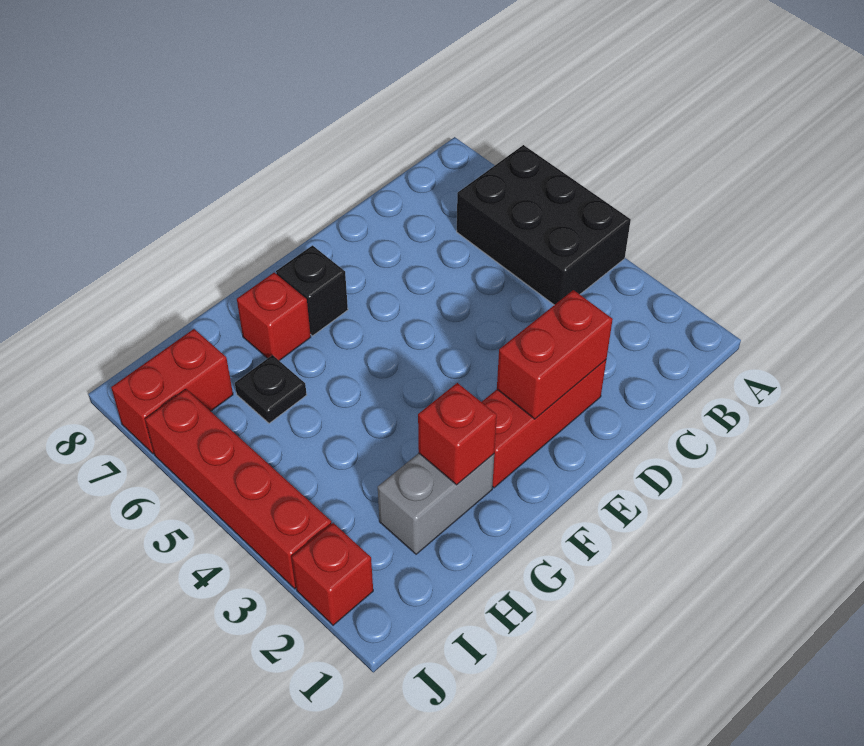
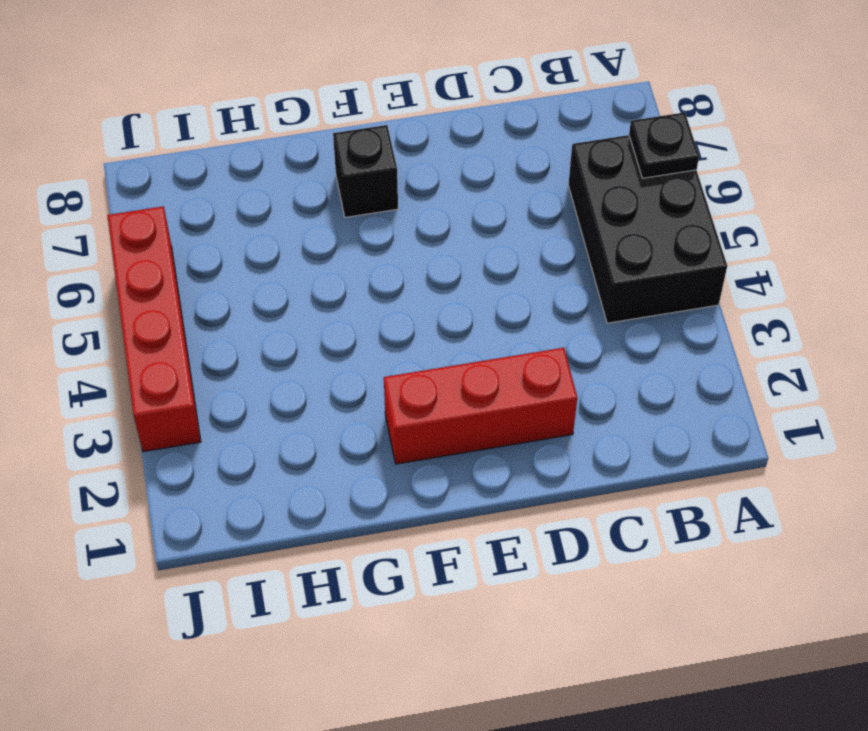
black plate A6 level 2 -> black plate H6 level 1
none -> grey brick G2:H2 level 1
none -> red brick G7 level 1

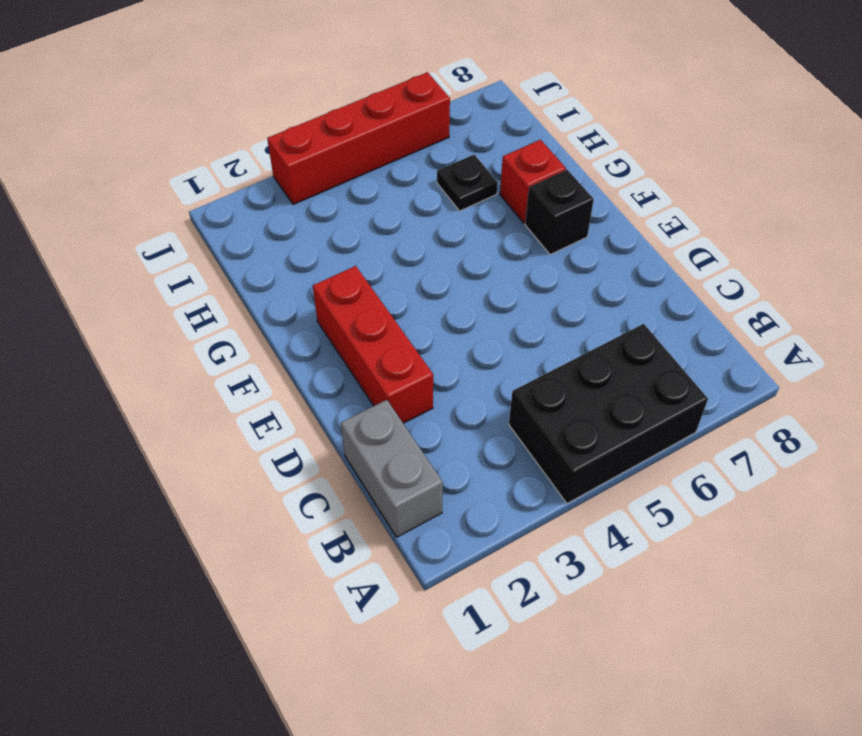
grey brick B1:C1 level 1 -> grey brick G2:H2 level 1
none -> red brick I7:J7 level 1
none -> red brick J2 level 1

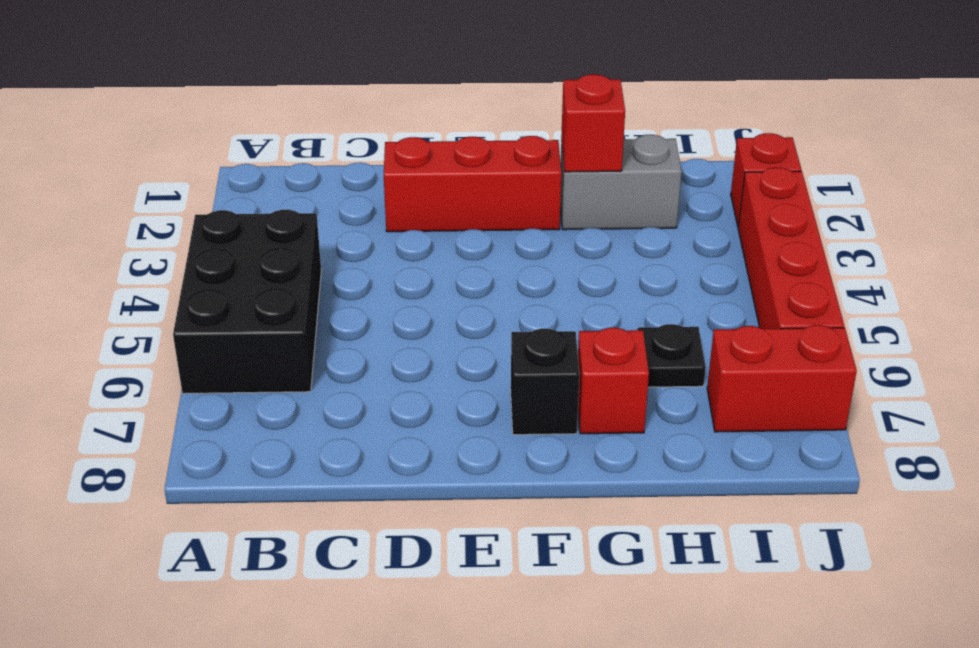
none -> red brick D2:E2 level 2

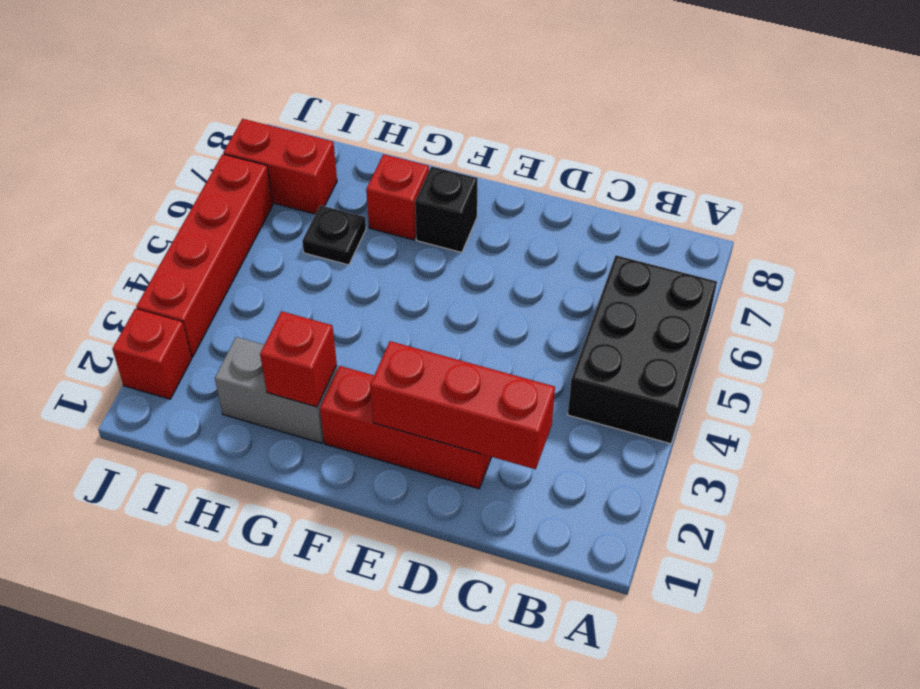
red brick C2:E2 level 2 -> red brick D2:E2 level 2

